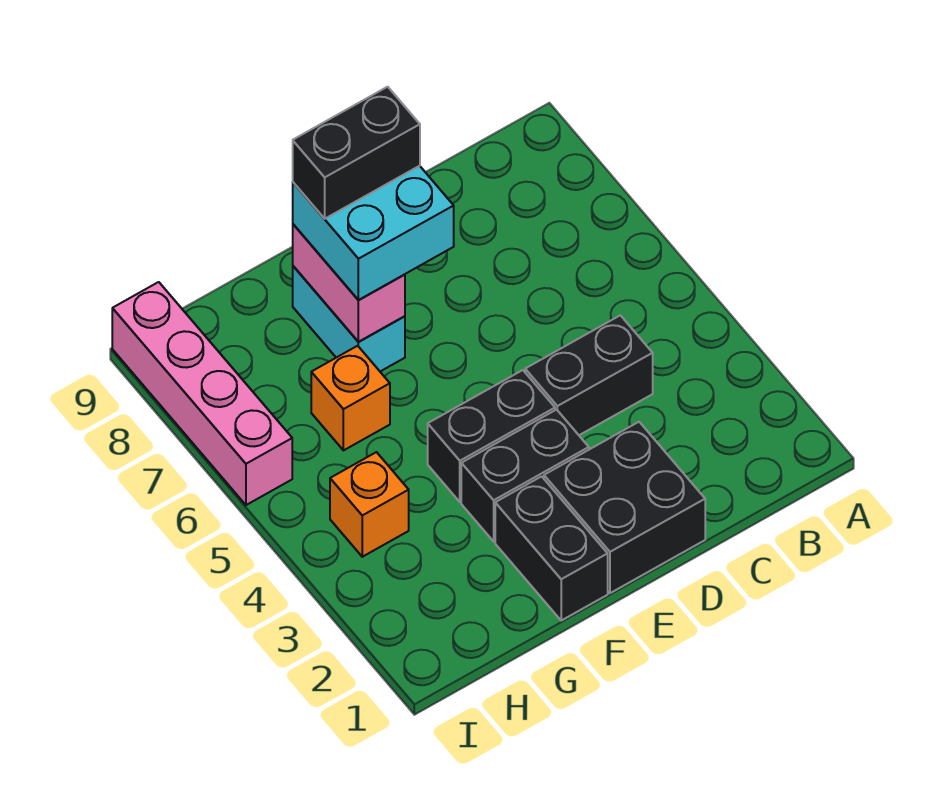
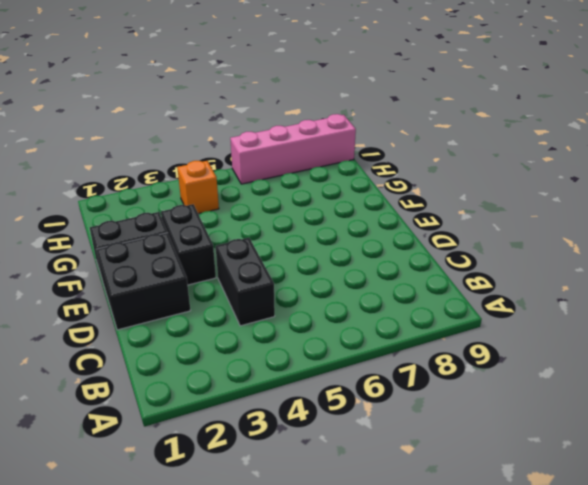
none -> black brick E4:F4 level 1
none -> cyan brick F7:F8 level 1
none -> orange brick G6 level 1

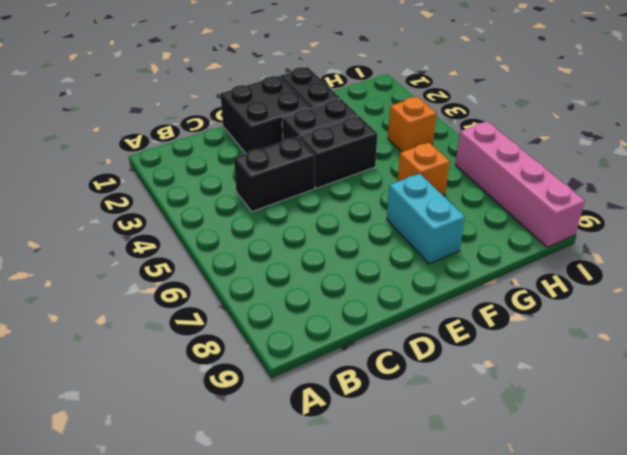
none -> pink brick F7:F8 level 2
none -> cyan brick E7:F8 level 3
none -> black brick E8:F8 level 4

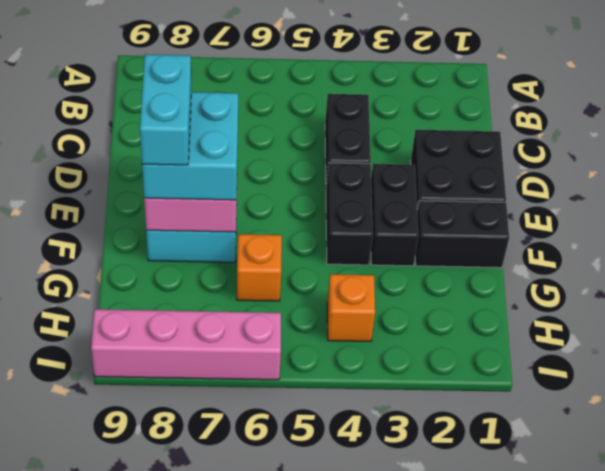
cyan brick E8:F8 level 4 -> black brick E8:F8 level 4

